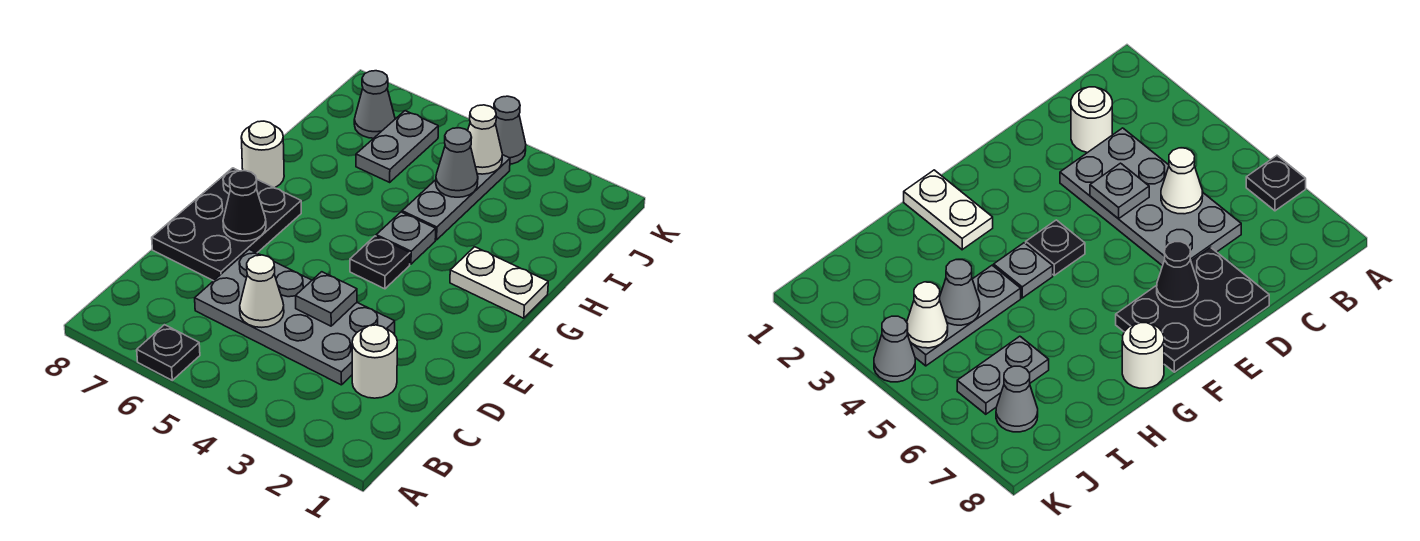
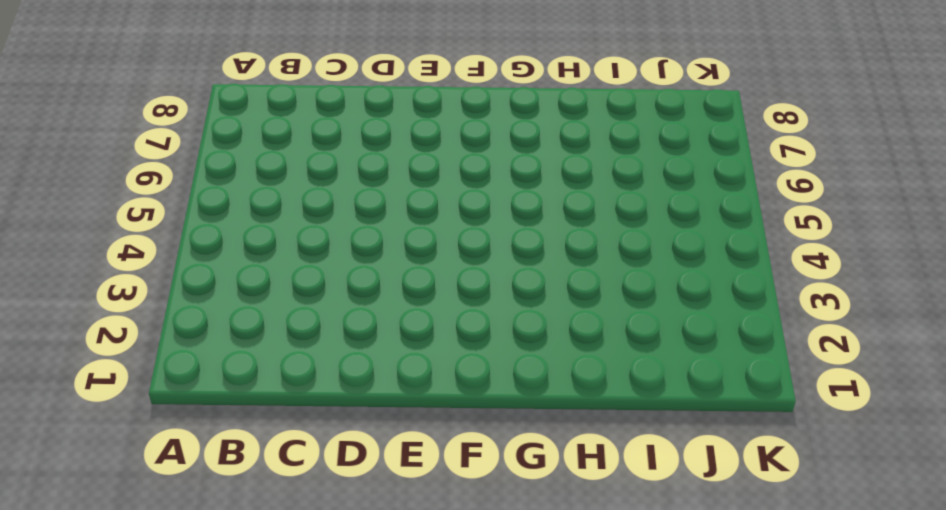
none -> black plate A6 level 1
none -> white round brick C2 level 1
none -> grey plate C3:D6 level 1

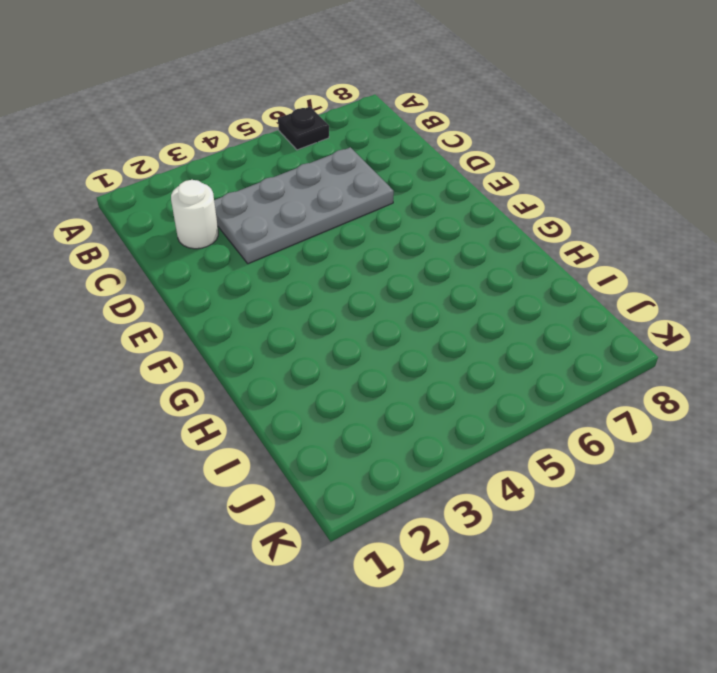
none -> black plate D7:F8 level 1
none -> black plate F4 level 1
none -> white plate G1:G2 level 1

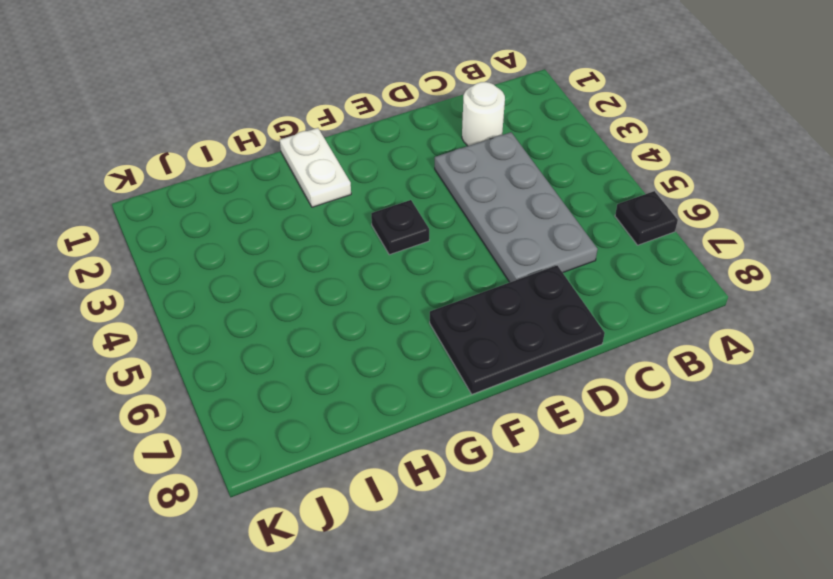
none -> grey plate G4 level 1
none -> white round brick G8 level 1
none -> grey plate H4:J4 level 1

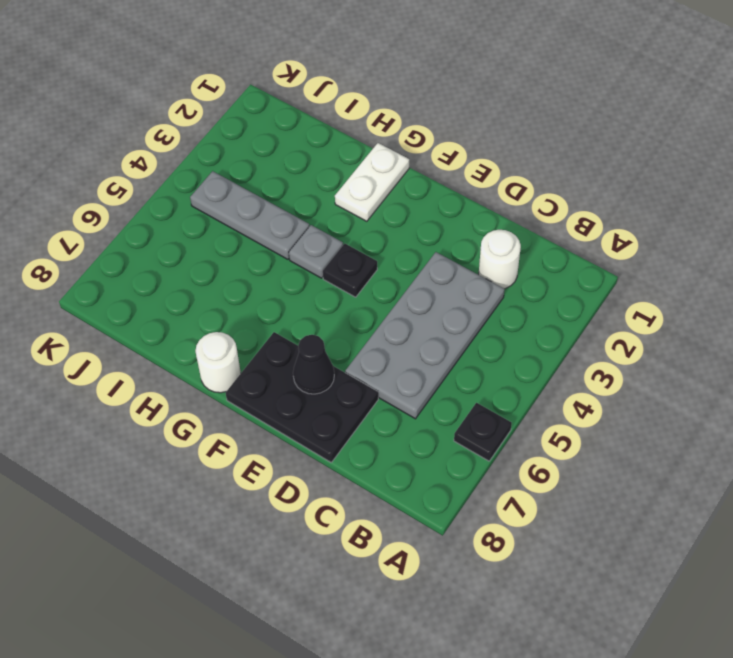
none -> grey plate I6:J6 level 1
none -> grey cone J7 level 1
none -> grey cone K4 level 1

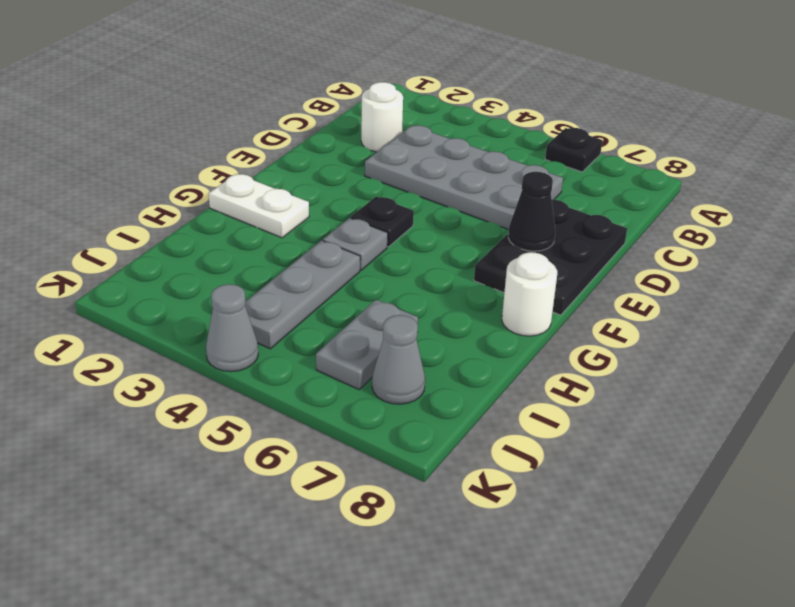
none -> white cone C5 level 2
none -> grey plate D4 level 2
none -> grey cone I4 level 2

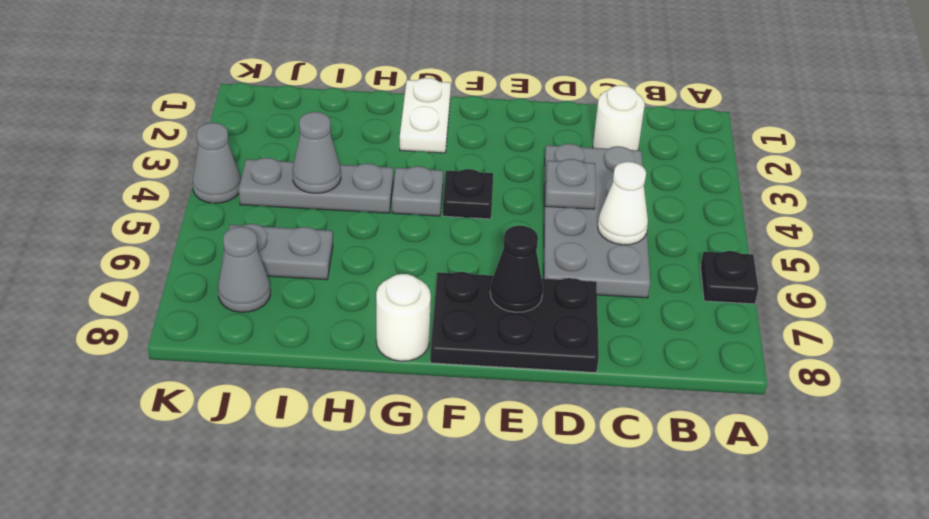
none -> white cone J4 level 2

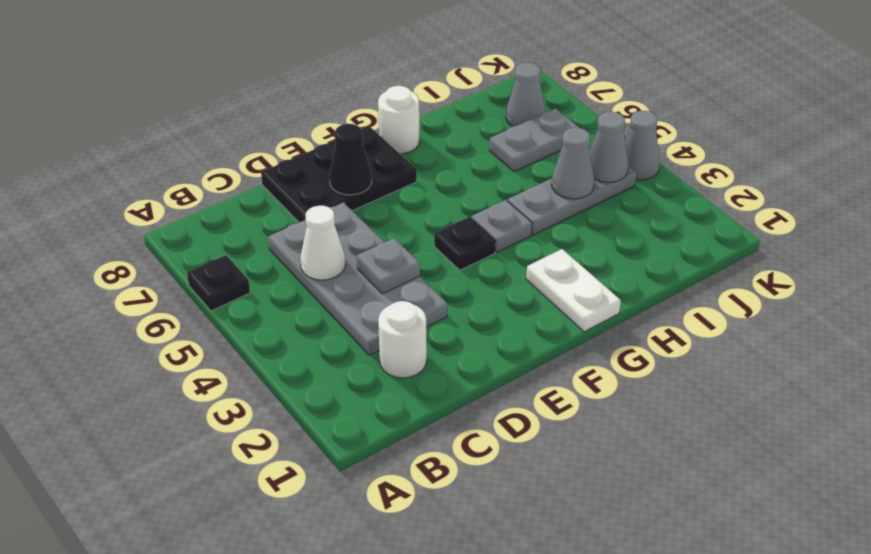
grey cone J4 level 2 -> white cone J4 level 2

